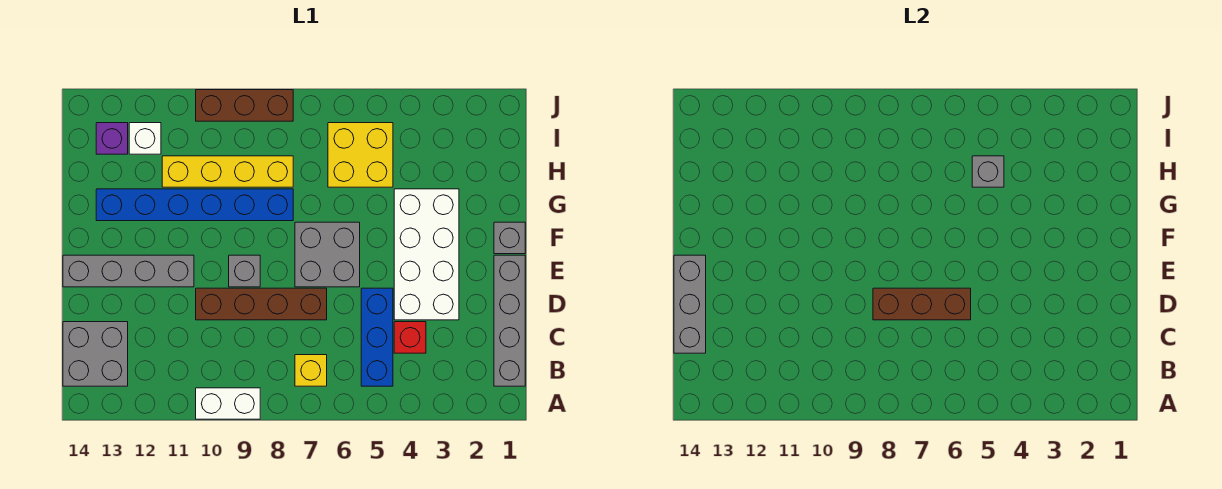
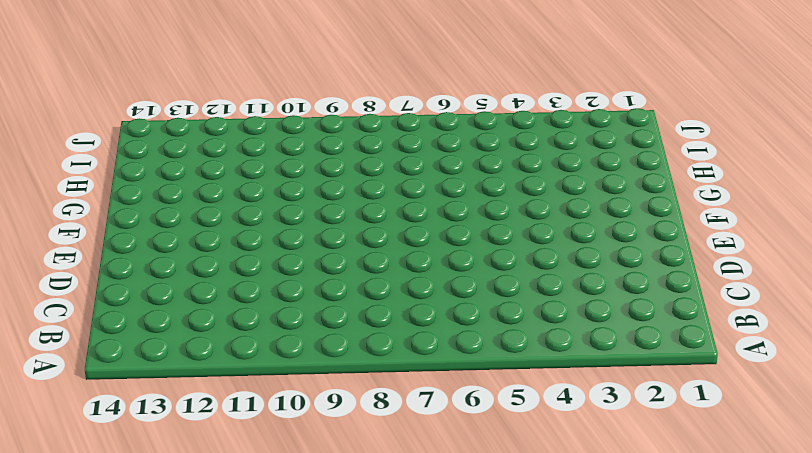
none -> white brick A9:A10 level 1
none -> grey brick B1:E1 level 1
none -> blue brick B5:D5 level 1

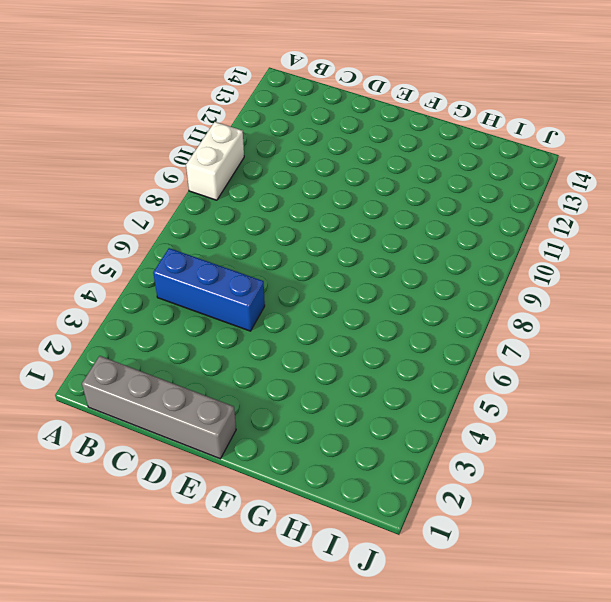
none -> yellow brick B7 level 1
none -> grey brick B13:C14 level 1
none -> red brick C4 level 1

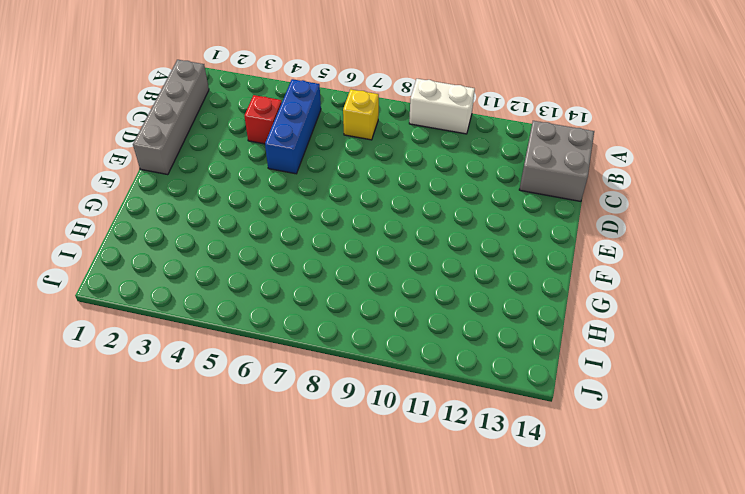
none -> white brick D3:G4 level 1
none -> brown brick D7:D10 level 1
none -> grey brick E6:F7 level 1

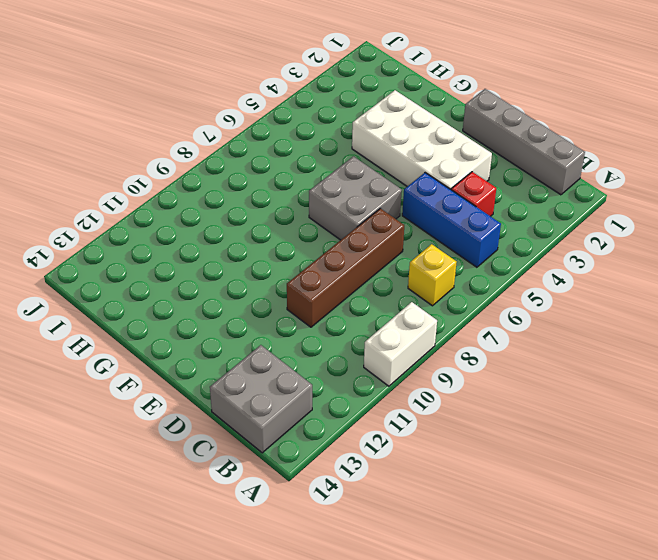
none -> grey brick E9 level 1
none -> grey brick E11:E14 level 1
none -> grey brick F1 level 1

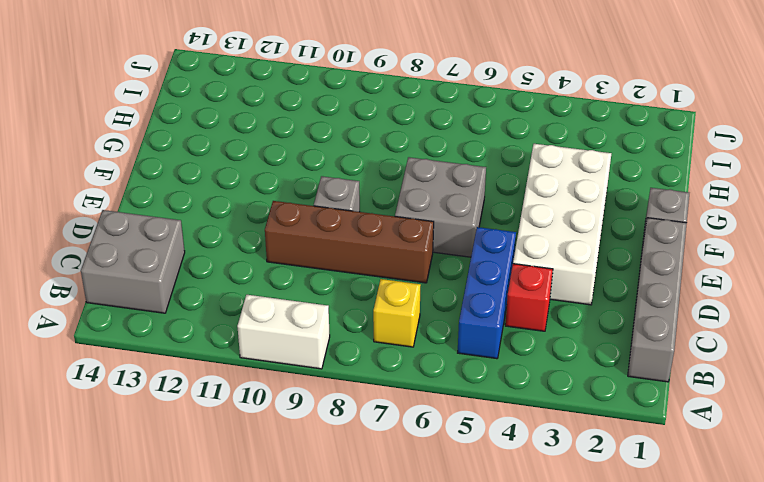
none -> grey brick E11:E14 level 1
none -> blue brick G8:G13 level 1
none -> yellow brick H5:I6 level 1

